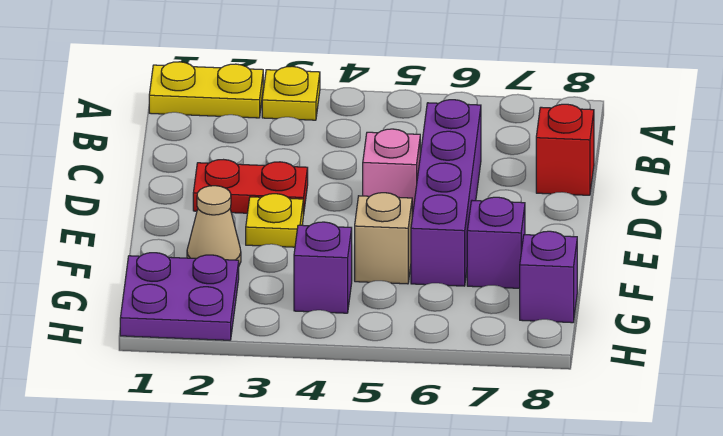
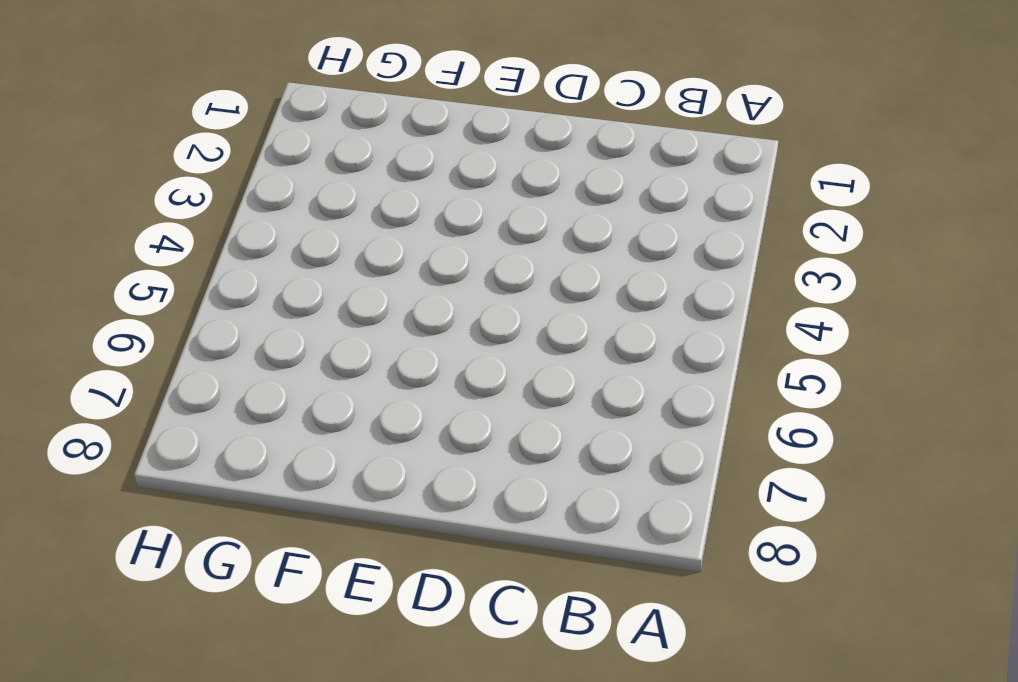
none -> yellow plate A1:A2 level 1
none -> yellow plate A3 level 1
none -> purple brick C6:F6 level 1

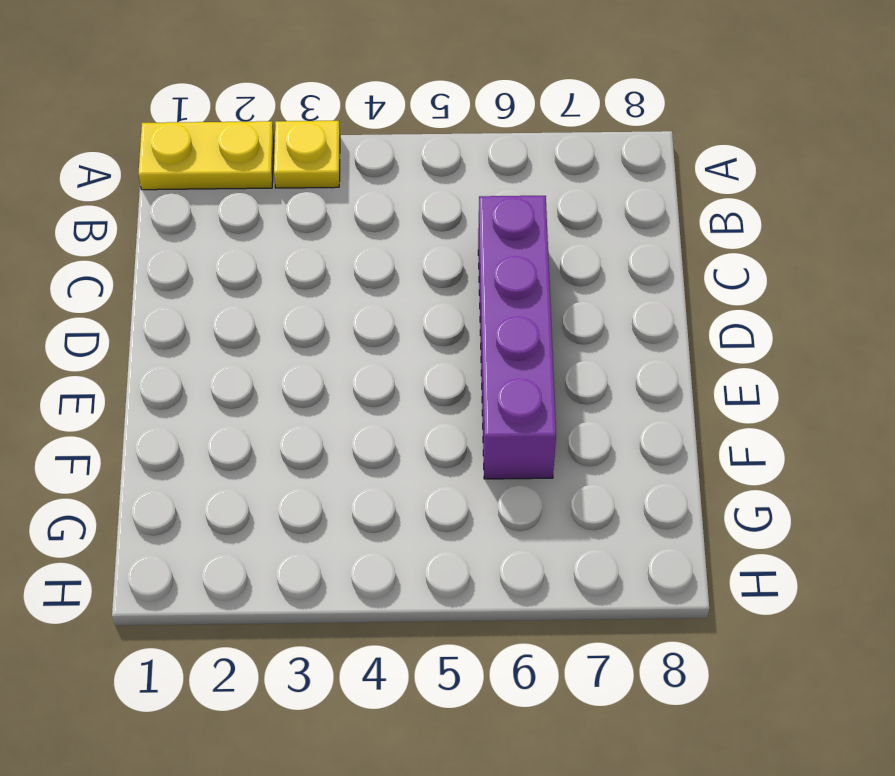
none -> red brick C8 level 1
none -> red plate D2:D3 level 1
none -> pink brick D5 level 1

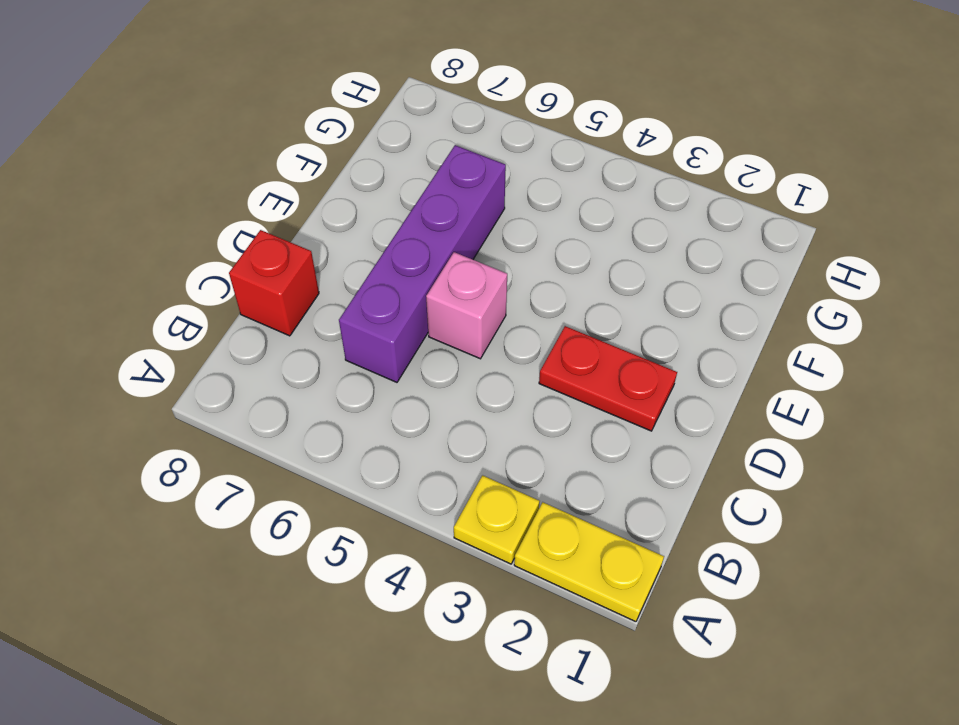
none -> yellow plate E3 level 1
none -> tan cone F2 level 1
none -> tan brick F5 level 1

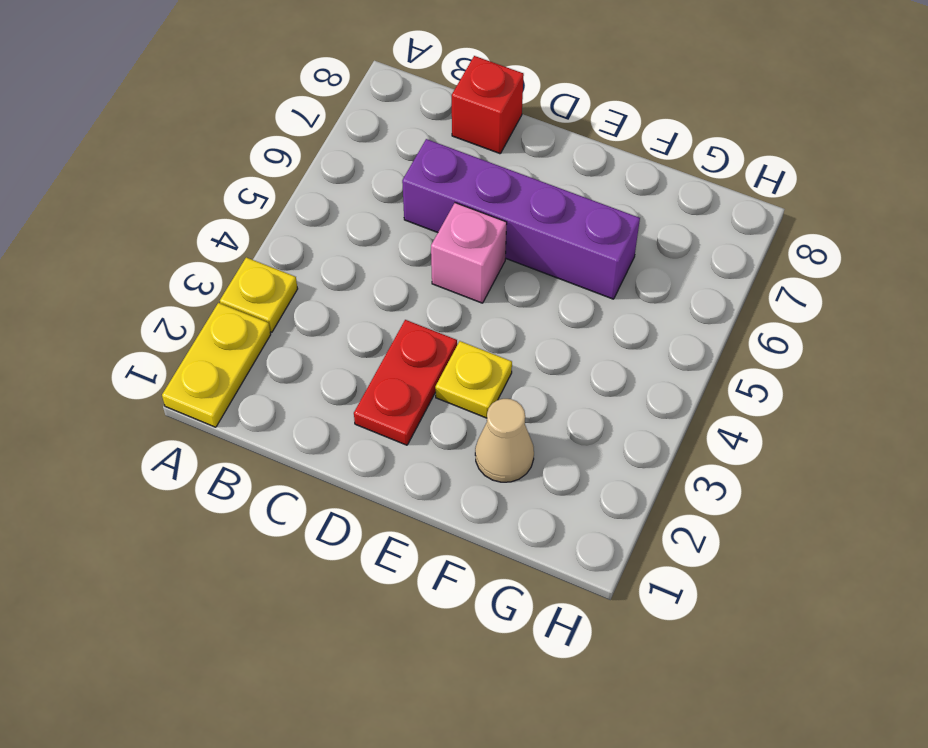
none -> tan brick F5 level 1
none -> purple brick F7 level 1
none -> purple plate G1:H2 level 1

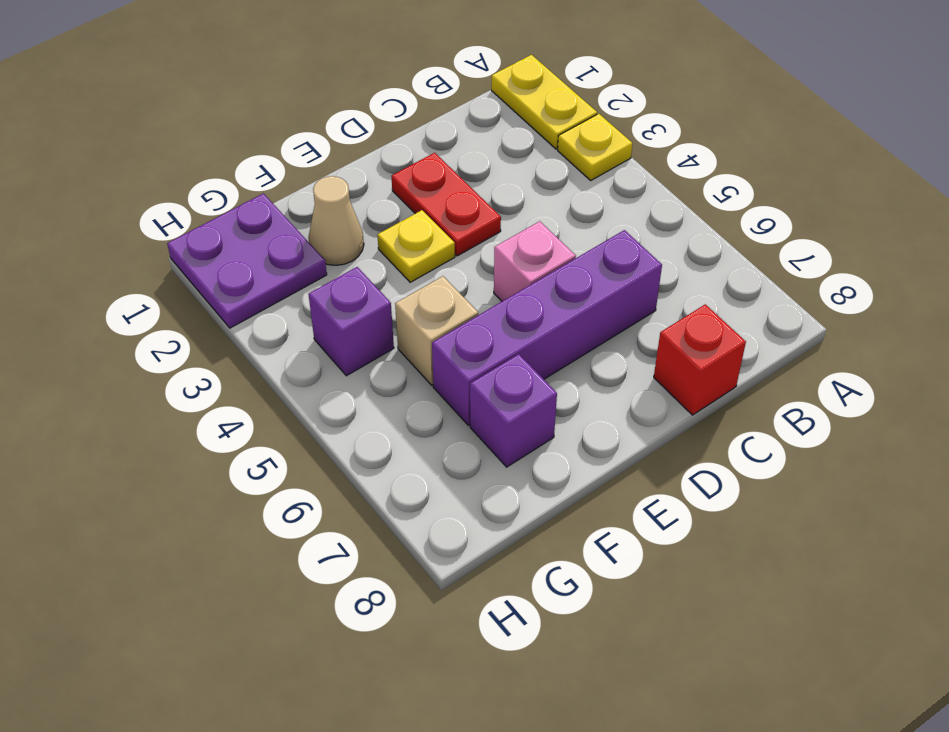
none -> purple brick G8 level 1

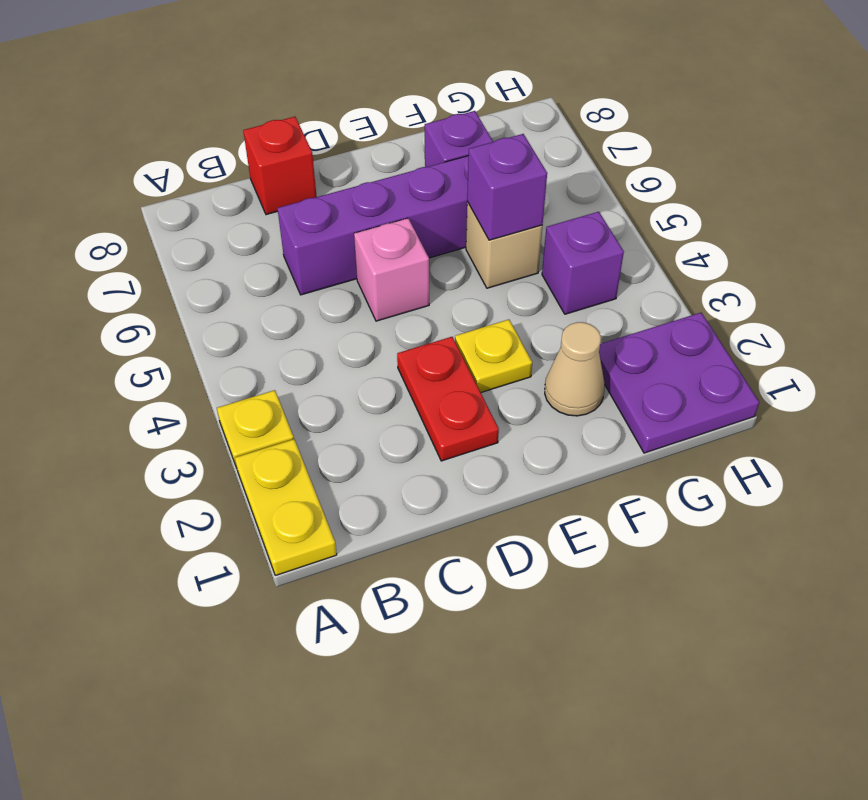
purple brick F5 level 2 -> purple brick G8 level 1

